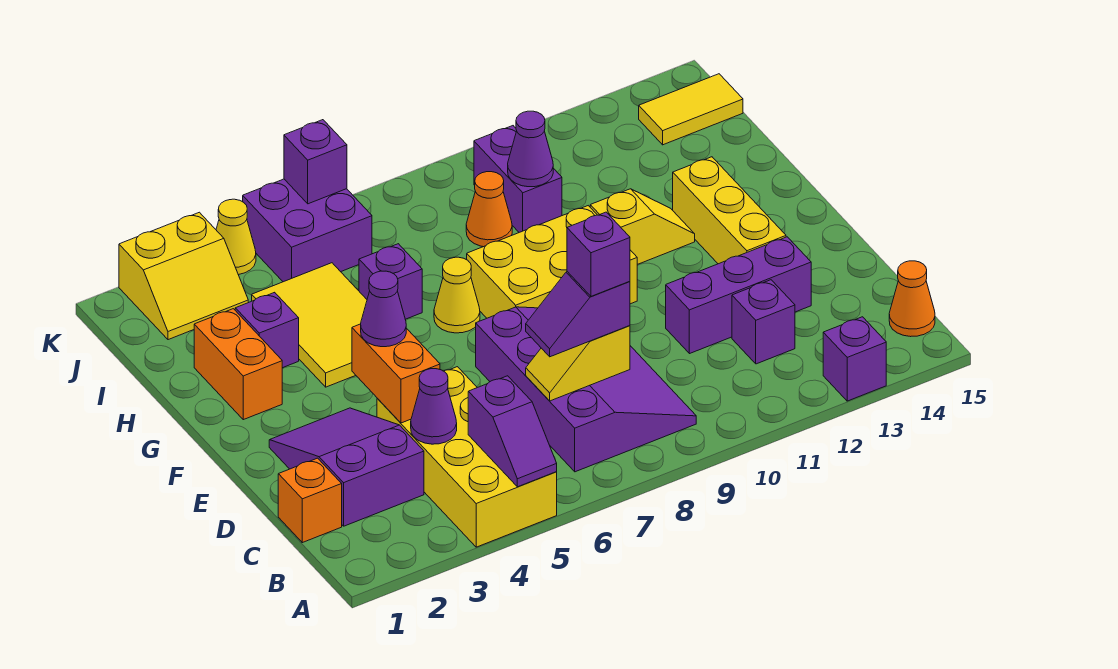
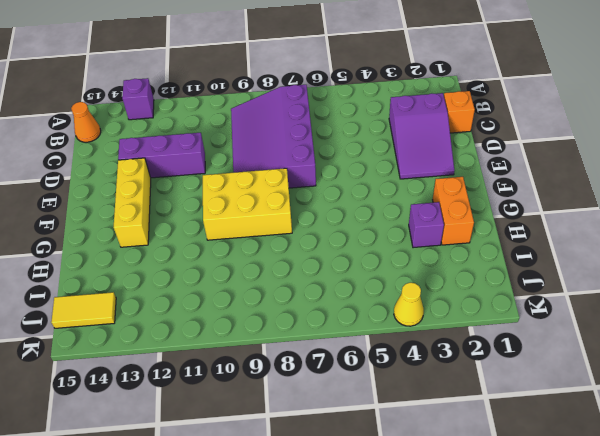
none -> yellow brick A4:D5 level 1
none -> purple brick C12 level 1
none -> yellow tile G4:I5 level 1
none -> yellow cone G7 level 1

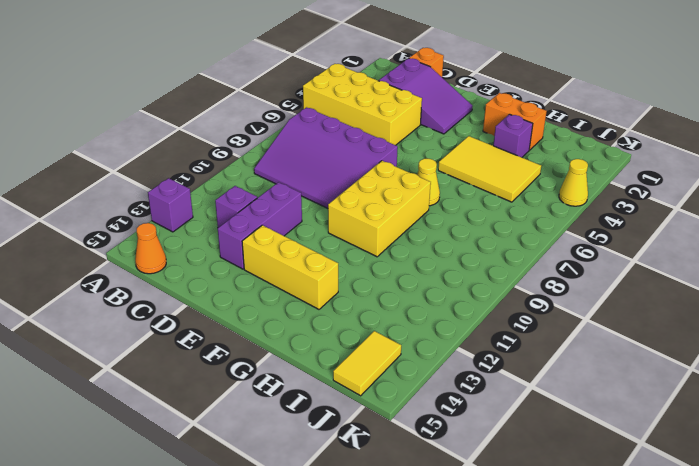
none -> yellow slope G11:G12 level 1 top 11
none -> purple brick H6 level 1
none -> orange cone I9 level 1
none -> purple brick I10:J10 level 1

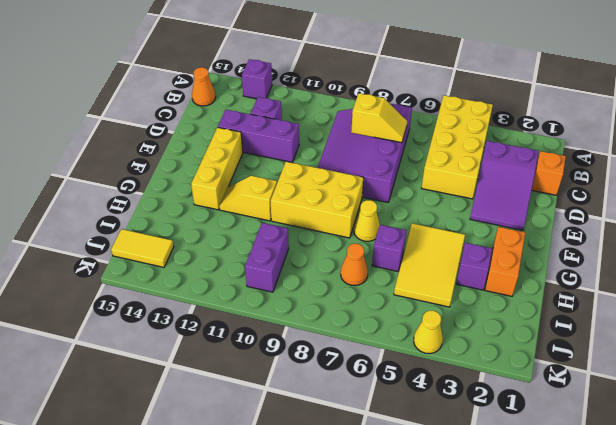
orange cone I7 level 1 -> orange cone I9 level 1
none -> yellow slope J2:K3 level 1 top K
none -> purple brick J5:K6 level 1
none -> purple slope A5:B5 level 2 top B
none -> purple cone C4 level 2

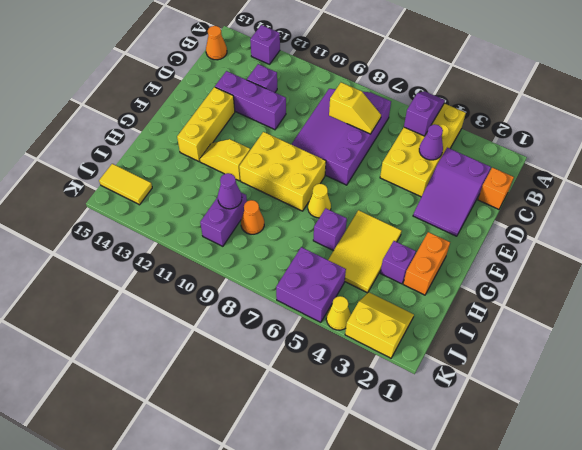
none -> orange brick D4:E4 level 2
none -> purple brick K6 level 2
none -> purple slope C7:C8 level 3 top 8
none -> purple cone E4 level 3

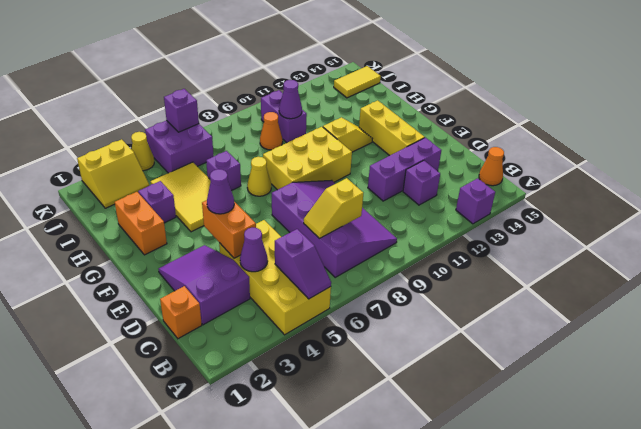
none -> purple slope C7:C8 level 3 top 8
none -> purple brick C8 level 4

